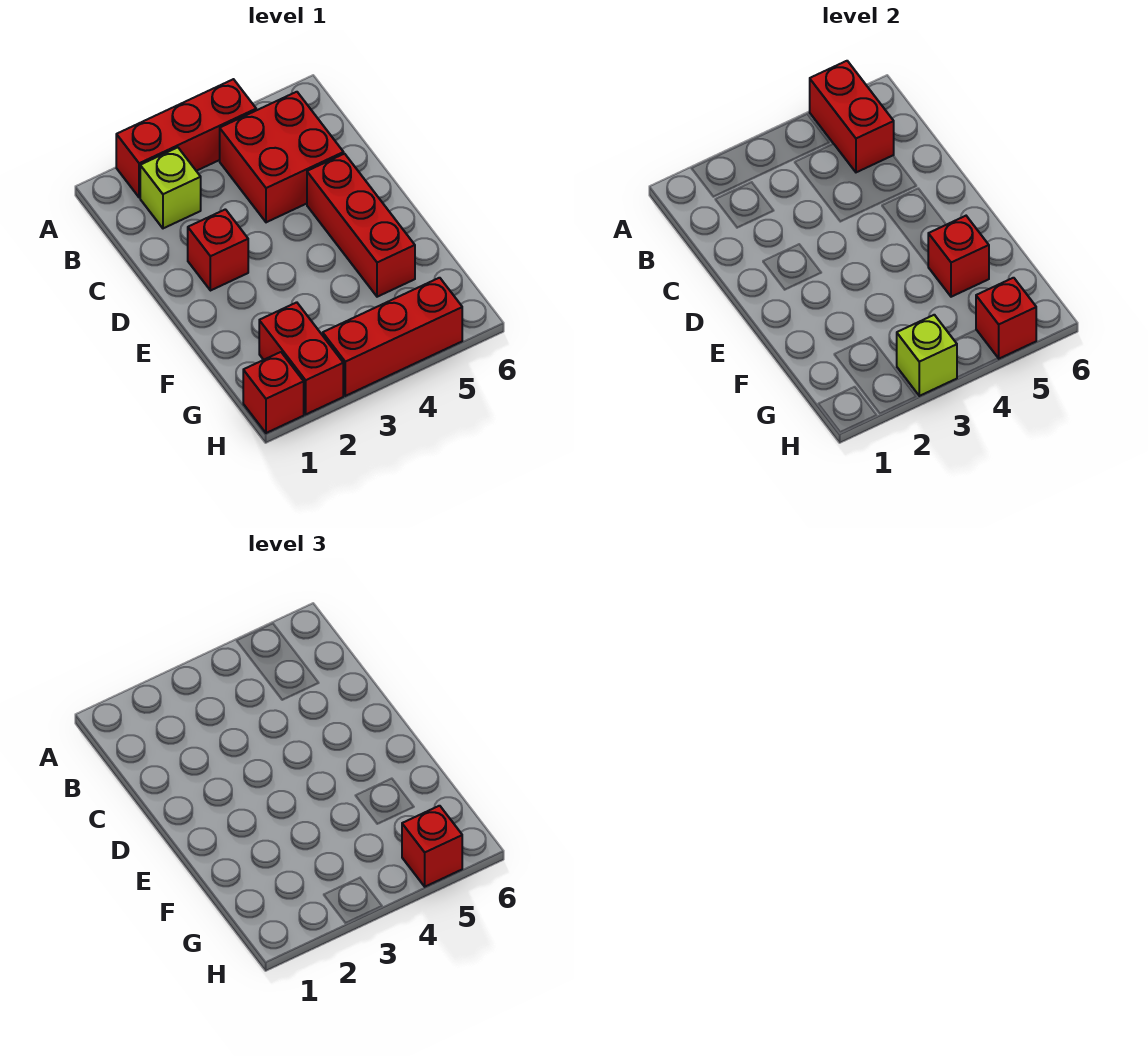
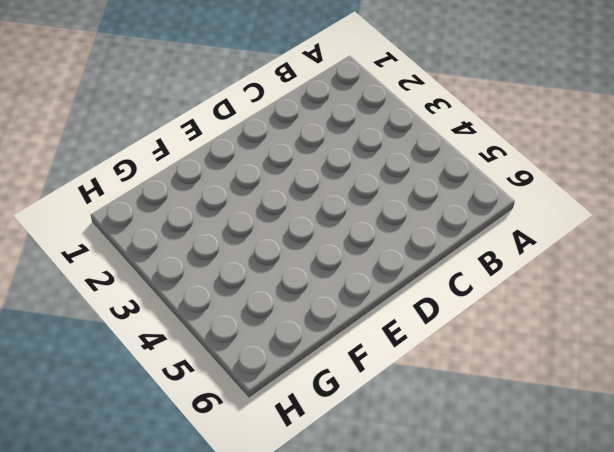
none -> red brick A2:A4 level 1
none -> lime brick B2 level 1
none -> red brick B4:C5 level 1

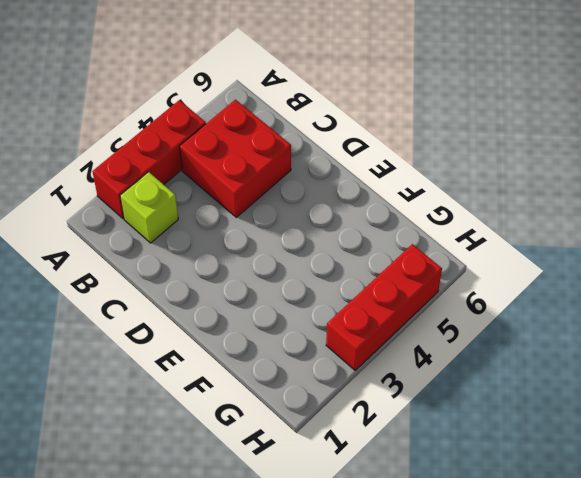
none -> red brick D2 level 1
none -> red brick D5:F5 level 1
none -> red brick G2:H2 level 1

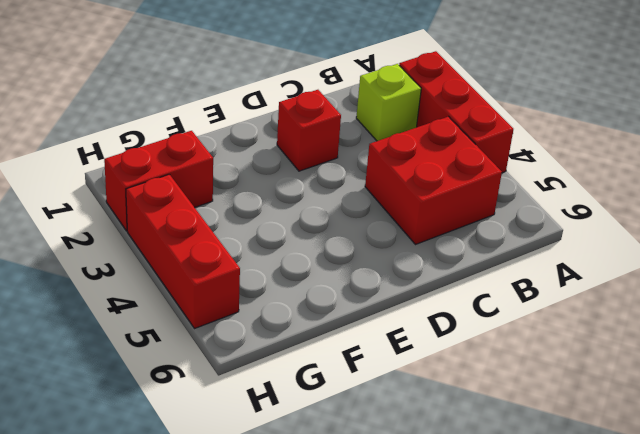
none -> red brick D5:F5 level 1
none -> red brick H1 level 1
none -> red brick A5:B5 level 2

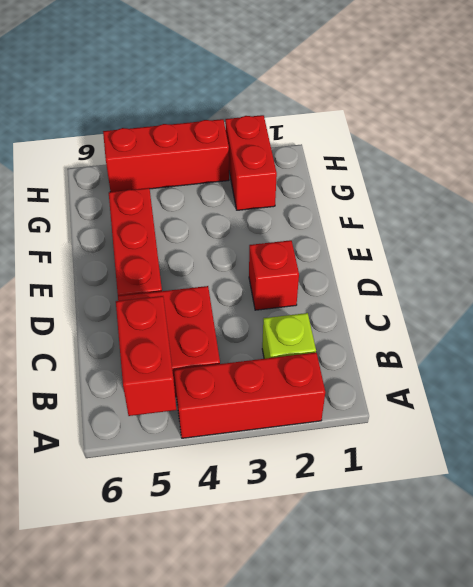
none -> red brick H1 level 1
none -> red brick F5 level 2
none -> lime brick H3 level 2

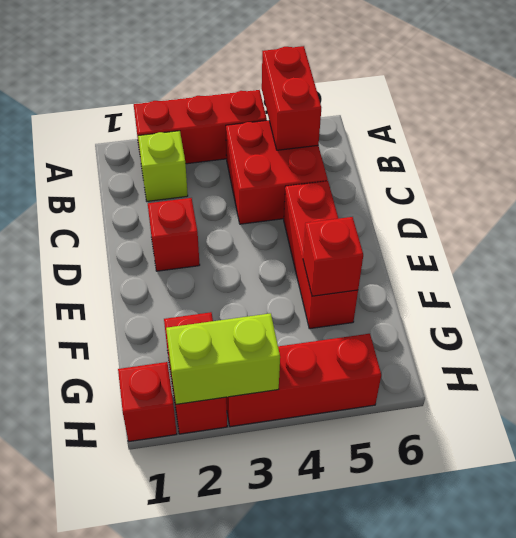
lime brick H2:H3 level 2 -> lime brick H3 level 2
none -> red brick H5 level 2
none -> red brick H5 level 3

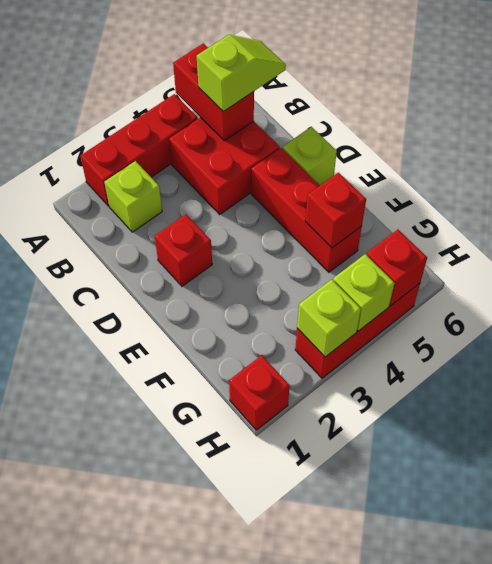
lime slope B5:B6 level 3 top 5 -> none
lime brick D6 level 1 -> none
lime brick H4 level 2 -> none
none -> red brick G2:H2 level 1
none -> red brick H5 level 3

